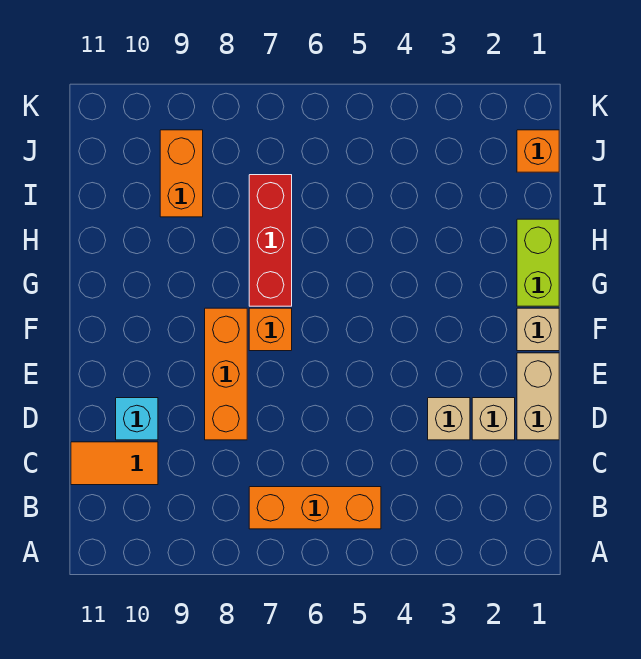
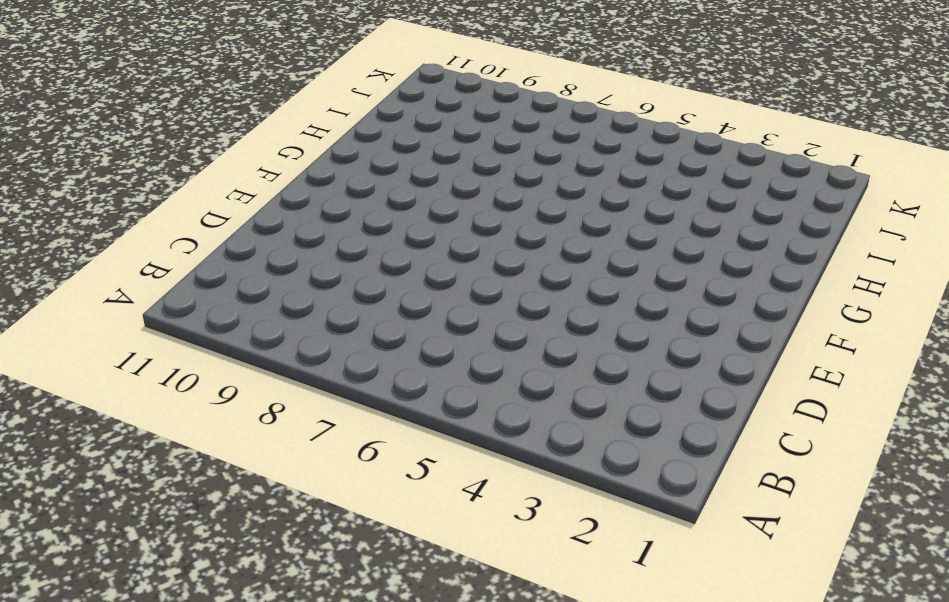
none -> orange brick B5:B7 level 1
none -> orange tile C10:C11 level 1
none -> tan brick D1:E1 level 1

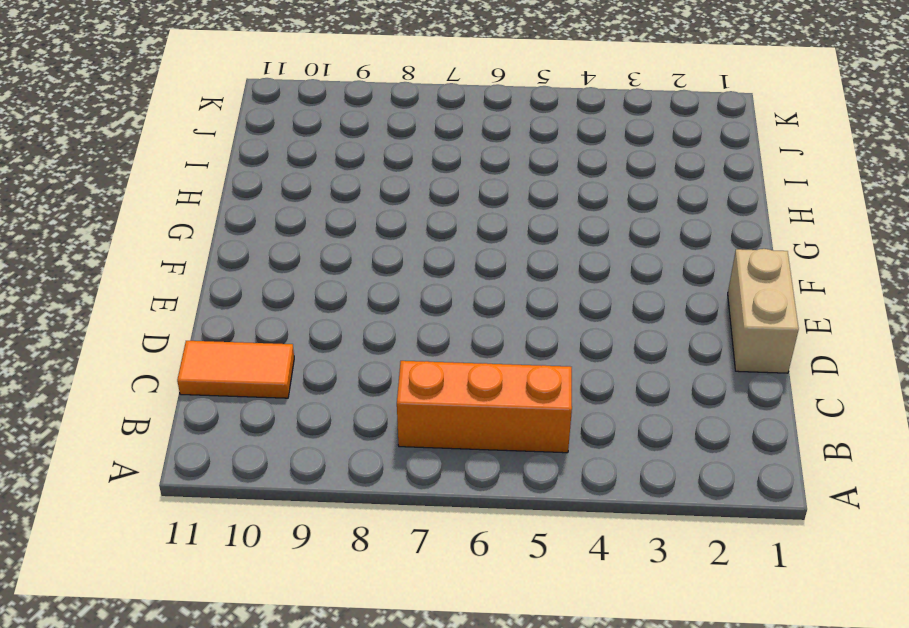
none -> tan brick D2 level 1
none -> tan brick D3 level 1
none -> orange brick D8:F8 level 1

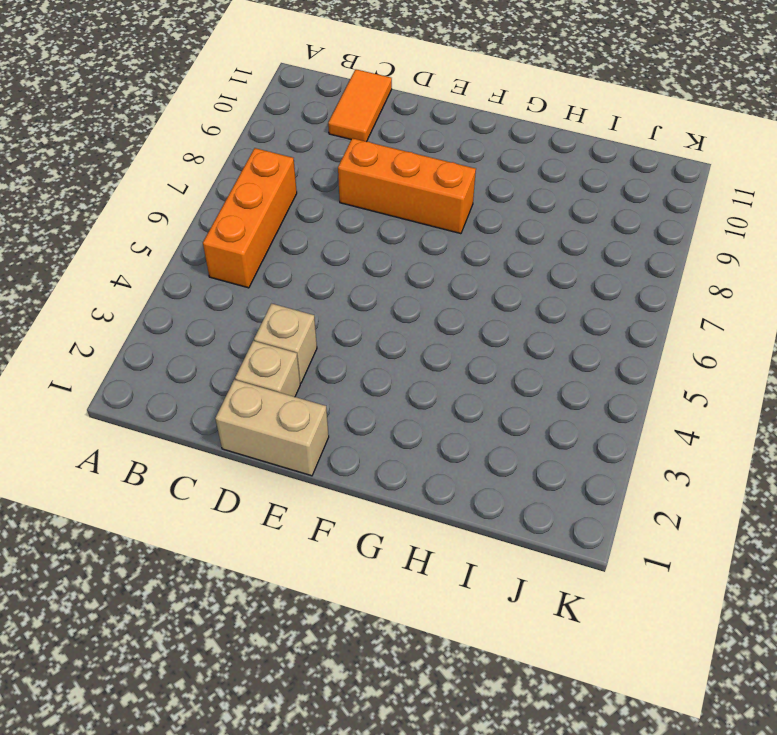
none -> cyan brick D10 level 1
none -> tan brick F1 level 1
none -> orange brick F7 level 1

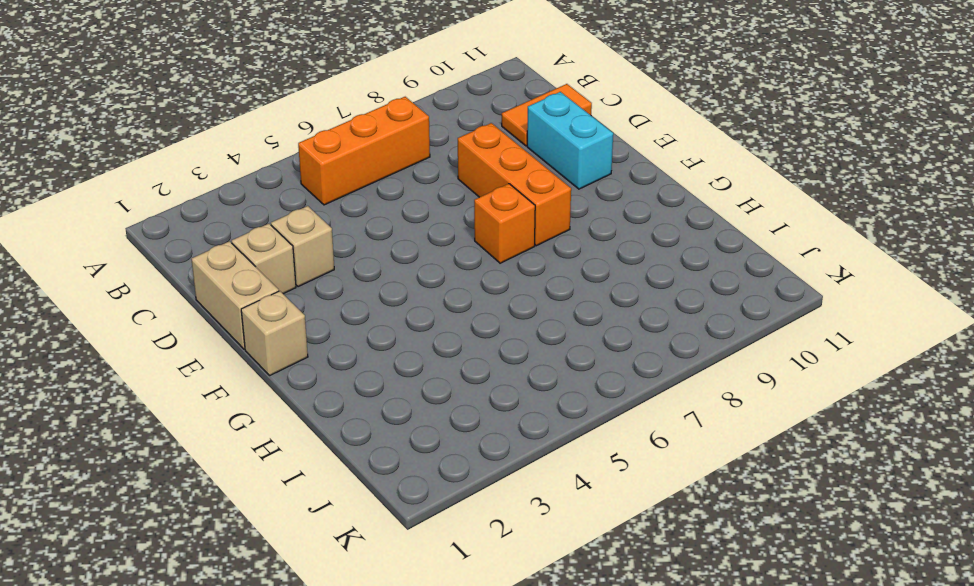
cyan brick D10:E10 level 1 -> cyan brick D10 level 1
none -> lime brick G1:H1 level 1
none -> red brick G7:I7 level 1
none -> orange brick I9:J9 level 1

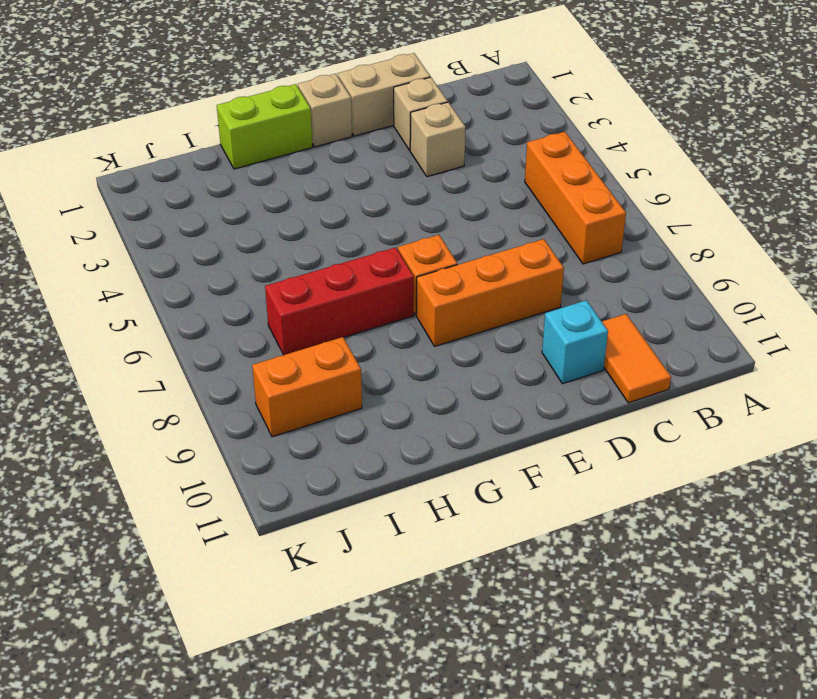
none -> orange brick J1 level 1

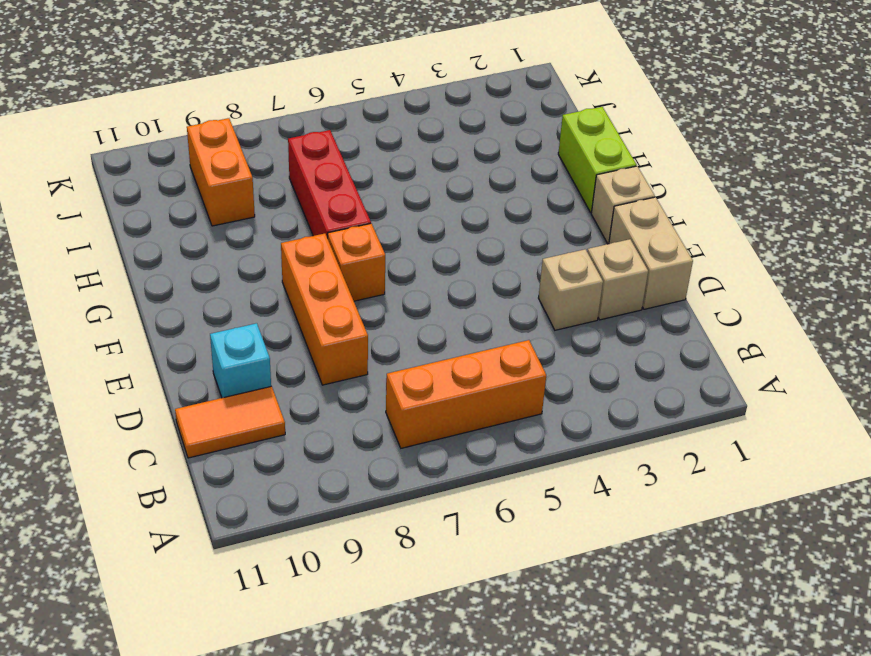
none -> orange brick J1 level 1

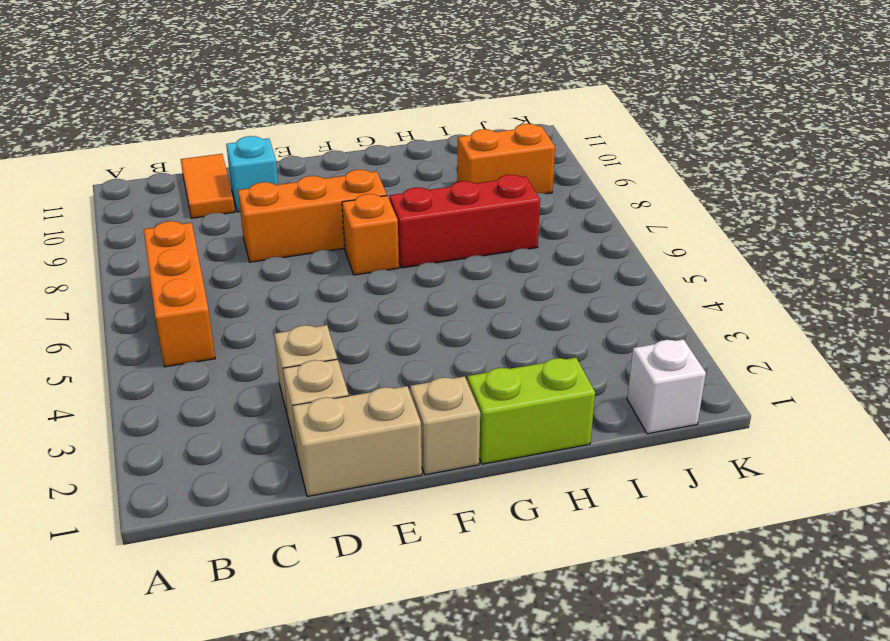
white brick J1 level 1 -> orange brick J1 level 1

